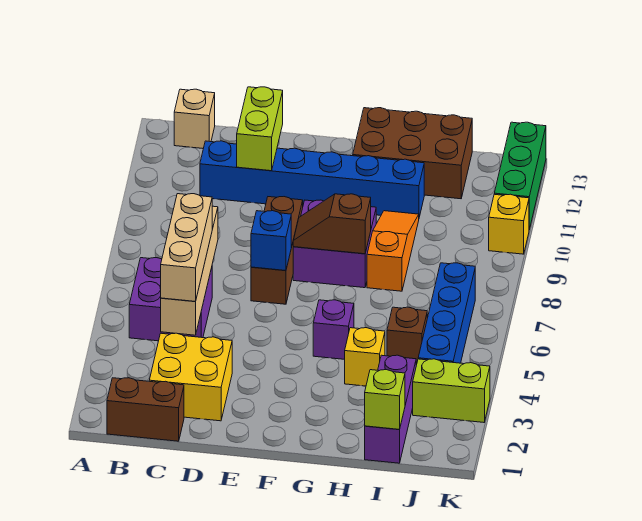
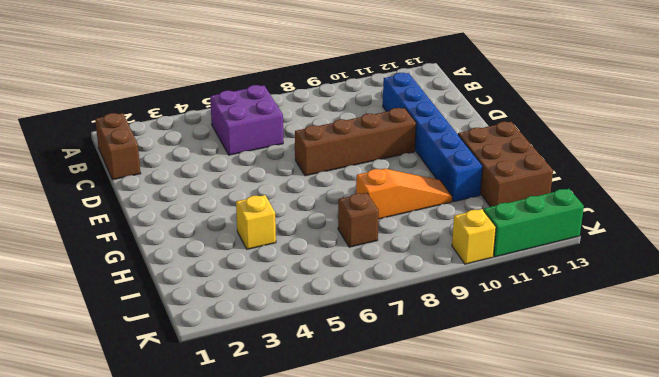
brown brick E7:E10 level 1 -> brown brick E7:E9 level 1
brown brick I7 level 1 -> brown brick I5 level 1
none -> tan brick B13 level 1
none -> yellow brick C2:D3 level 1
none -> purple brick F8:G9 level 1

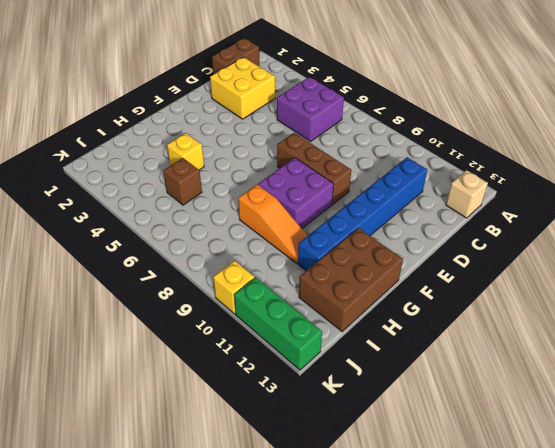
none -> purple brick G5 level 1
none -> purple brick I1:I3 level 1
none -> lime brick J3:K3 level 1

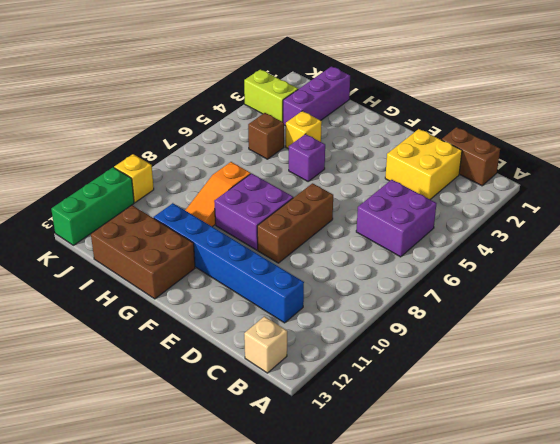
none -> blue brick J4:J7 level 1
none -> tan brick C4:C7 level 2
none -> lime brick D11:D12 level 2

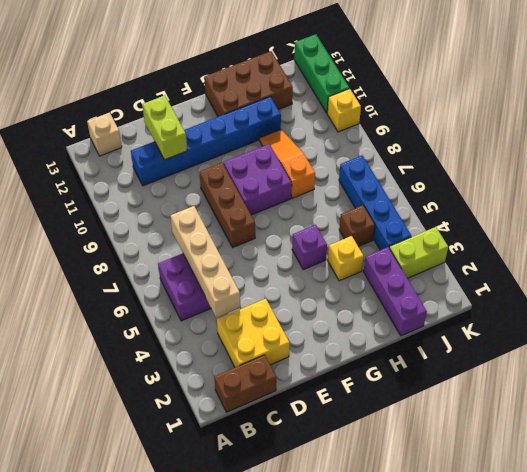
none -> blue brick E7 level 2
none -> brown slope F8:G8 level 2 top G
none -> lime brick I1 level 2

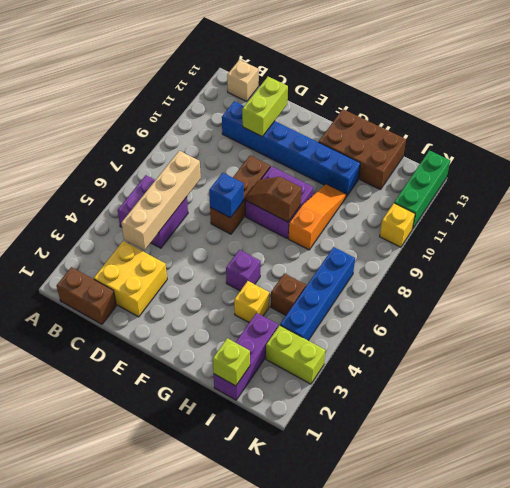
none -> tan brick C4:C6 level 3

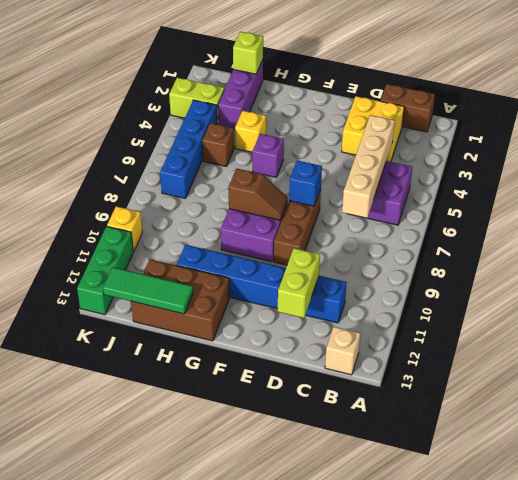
green tile H13:J13 level 2 -> none
none -> orange slope H8:H10 level 1 top 8
none -> tan brick C4:C6 level 3

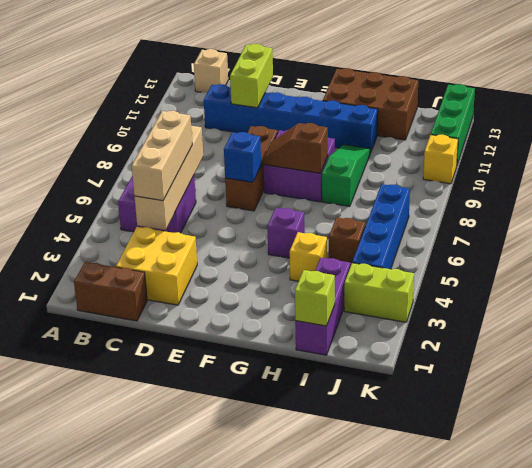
green slope H8:H10 level 1 top 8 -> orange slope H8:H10 level 1 top 8

